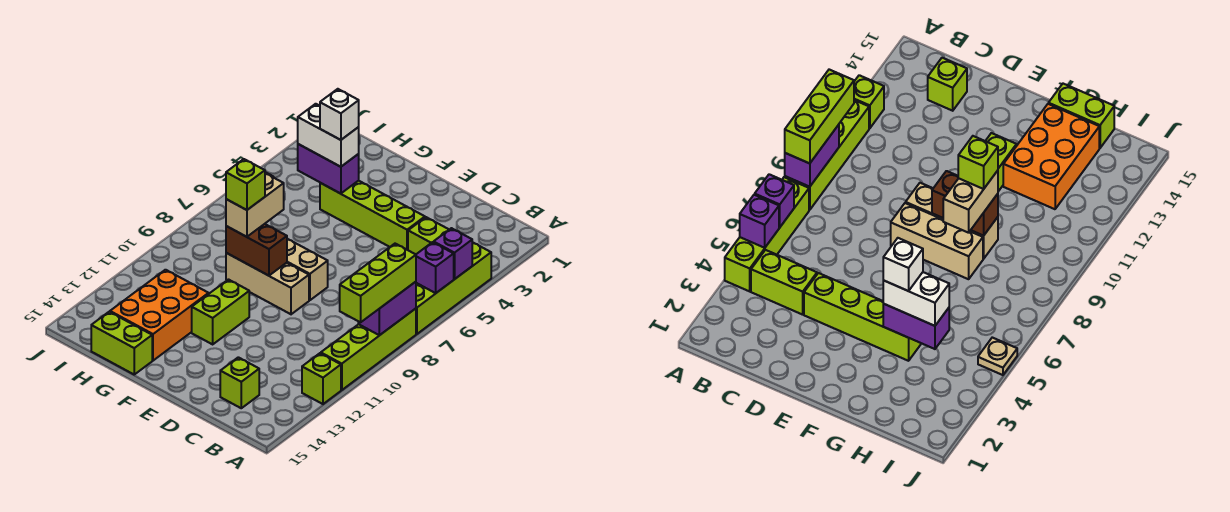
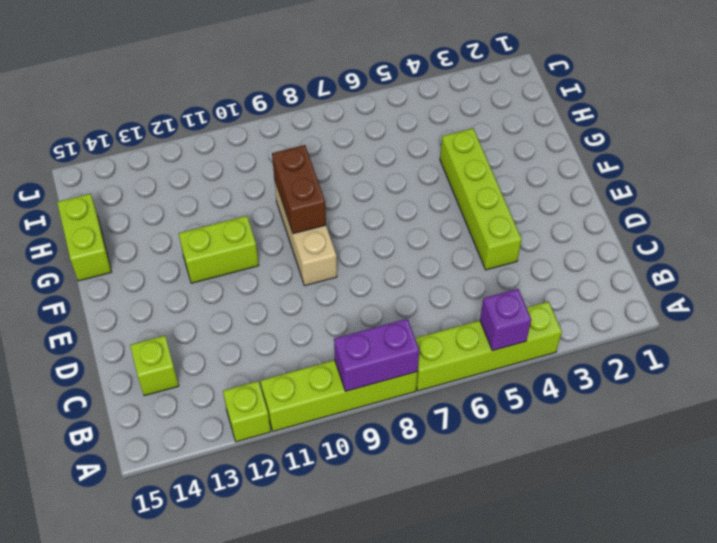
none -> lime brick B4:C4 level 1
none -> tan brick E8:G8 level 1
none -> orange brick G12:H14 level 1

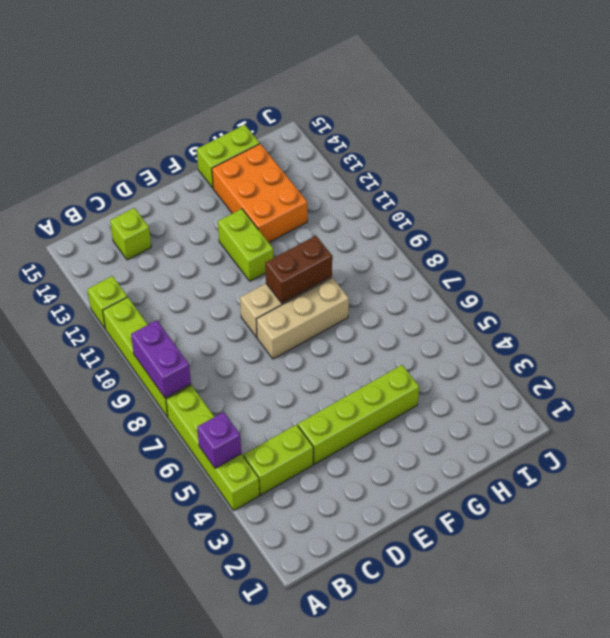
none -> tan plate J5 level 1
none -> purple brick A6 level 2
none -> purple brick G4:H4 level 2

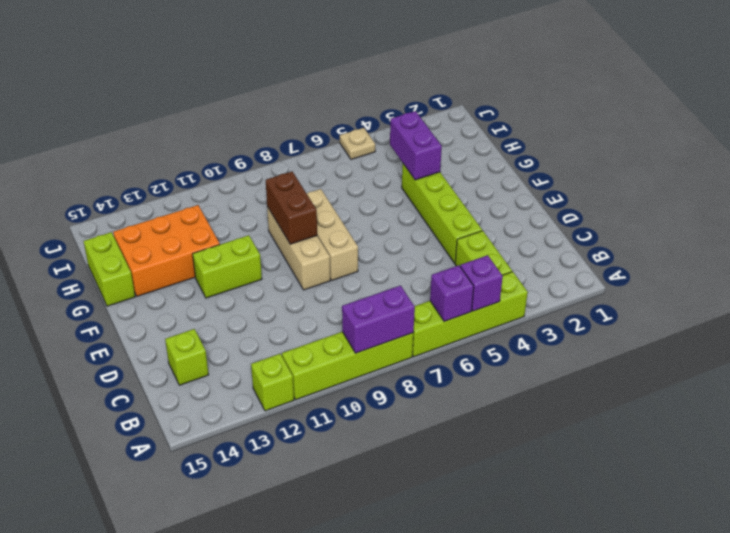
none -> lime brick A8:A10 level 3
none -> white brick G4:H4 level 3
none -> tan brick G8:G9 level 3

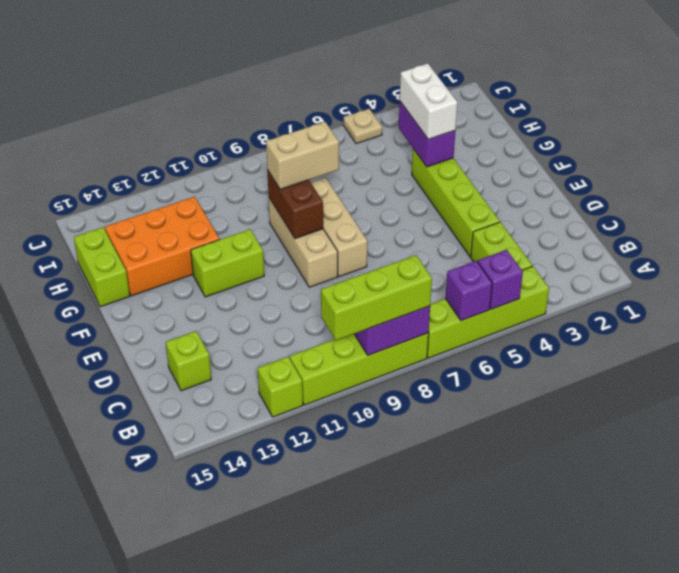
none -> white brick G4 level 4
none -> lime brick G9 level 4

